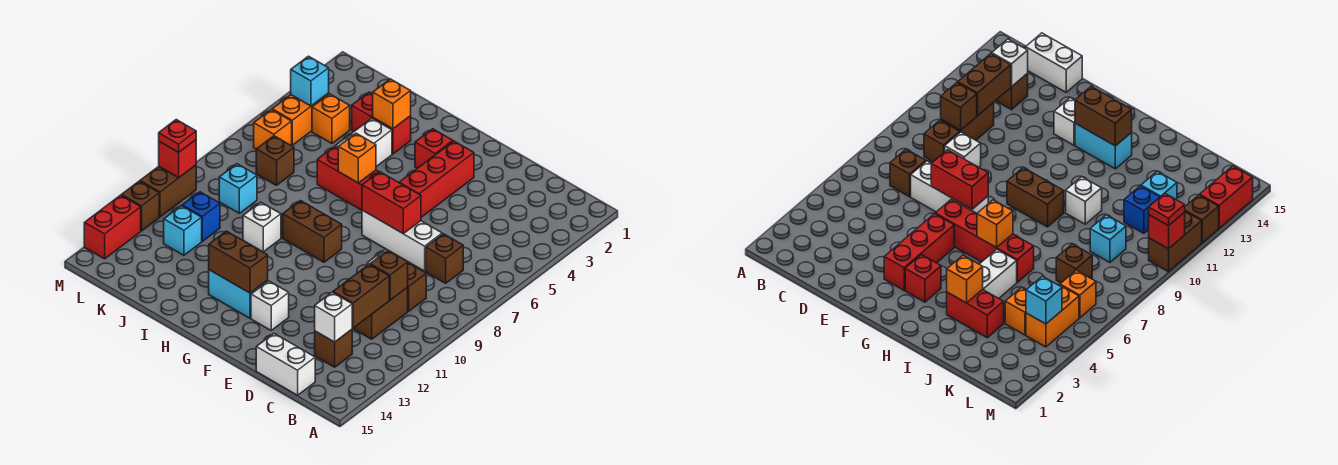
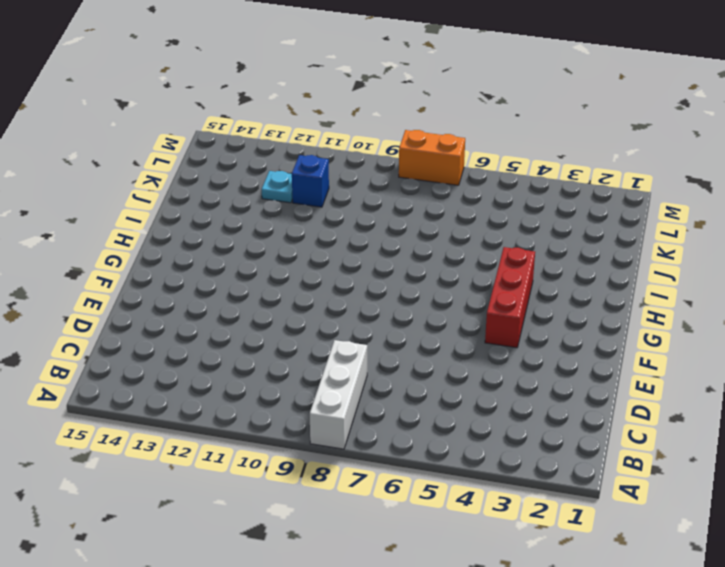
white brick A8:C8 level 1 -> white brick D7:F7 level 1
red brick F4:H4 level 1 -> red brick F3:F5 level 1
cyan plate K12 level 1 -> cyan brick K12 level 1
orange brick M7:M8 level 1 -> orange brick L4:L5 level 1
none -> brown brick C7 level 1
none -> brown brick C9 level 1
none -> brown brick C10:C11 level 1
none -> brown brick C13 level 1

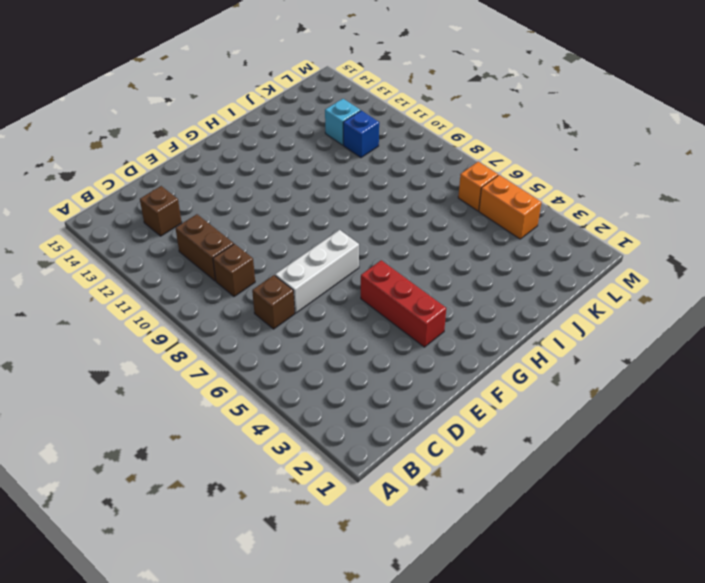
none -> white brick C15:D15 level 1
none -> white brick D9 level 1
none -> red brick F6:I6 level 1
none -> white brick F13 level 1

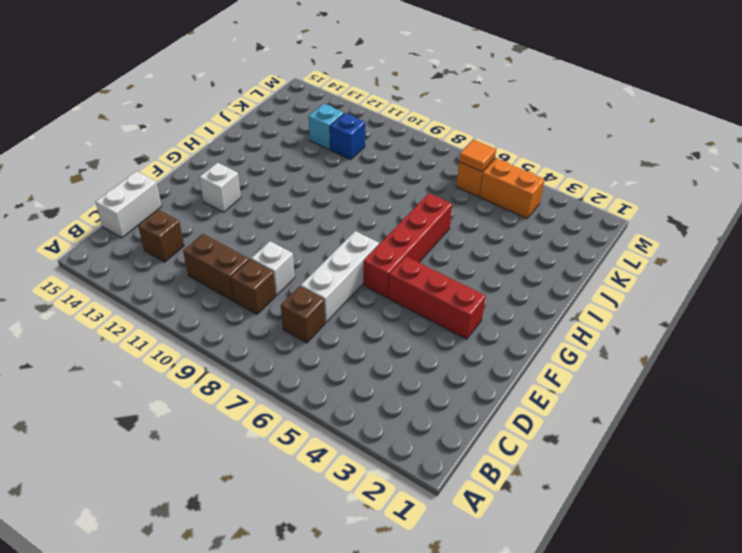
orange tile L6 level 2 -> none
none -> red brick G3 level 1
none -> brown brick G9:H9 level 1
none -> cyan brick G13:H13 level 1
none -> red brick I3:J3 level 1

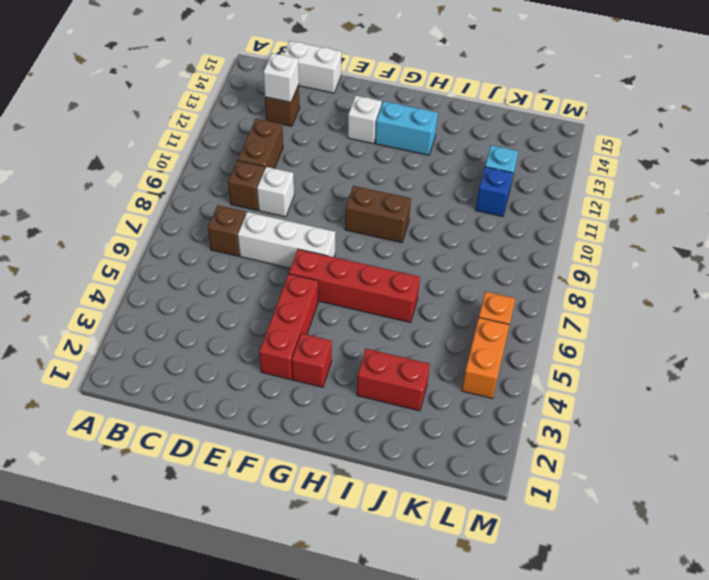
none -> white brick I4:I5 level 1
none -> white brick I10 level 1
none -> orange brick K4 level 1
none -> brown brick K7 level 1

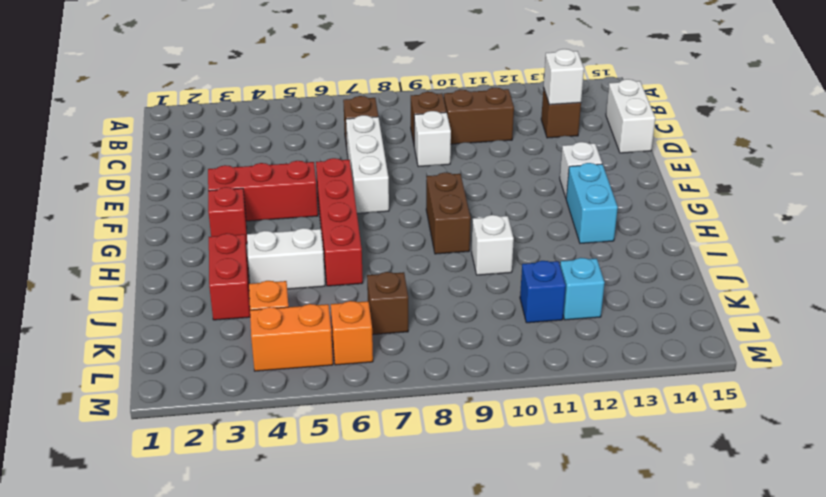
none -> cyan brick K9 level 1
none -> brown brick M10:M11 level 1
none -> brown brick M12 level 1
none -> red brick M13:M14 level 1

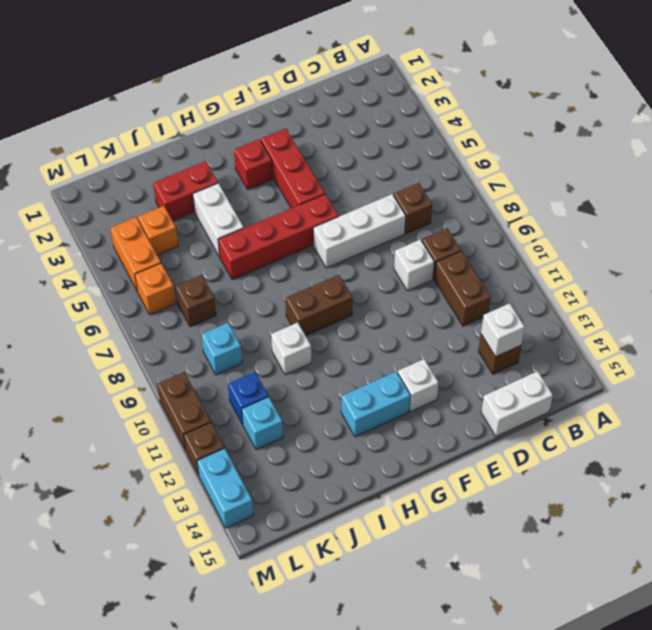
cyan brick M13:M14 level 1 -> red brick M13:M14 level 1
none -> brown brick C10 level 2
none -> brown brick C11:C12 level 2
none -> red brick E7:F7 level 2
none -> brown brick G13:H13 level 2

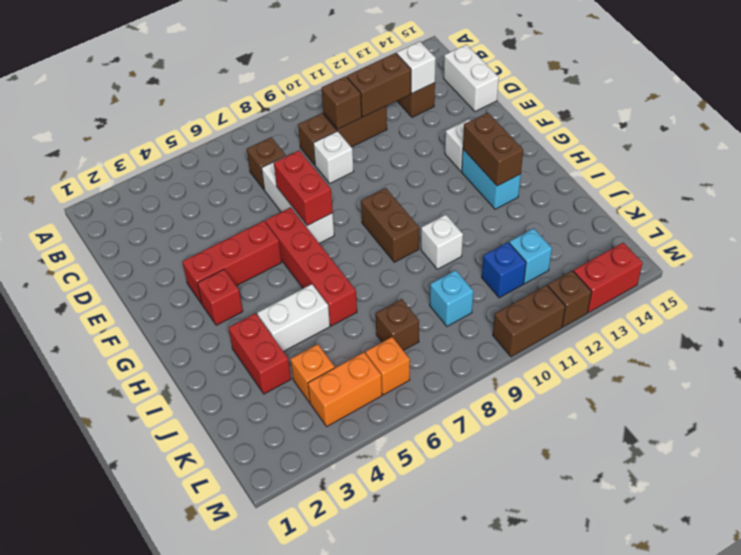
none -> orange brick H6 level 2
none -> orange brick I3 level 2
none -> cyan brick L4 level 2
none -> red brick M10 level 2

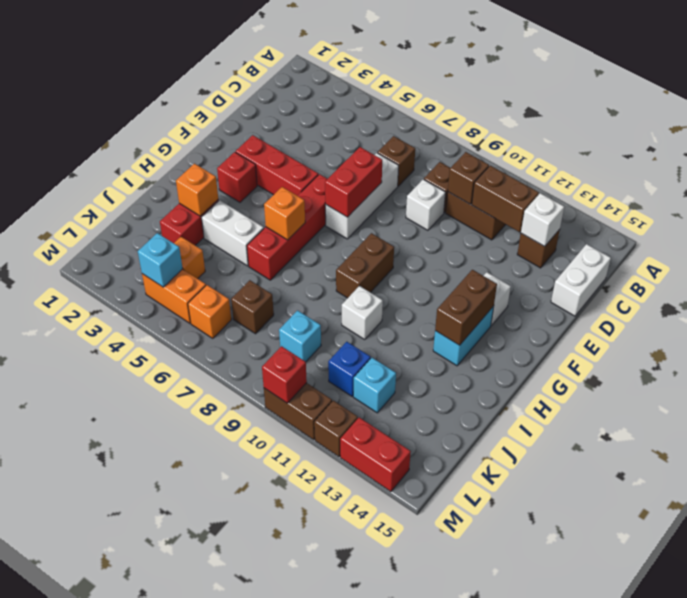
none -> red plate M10 level 3

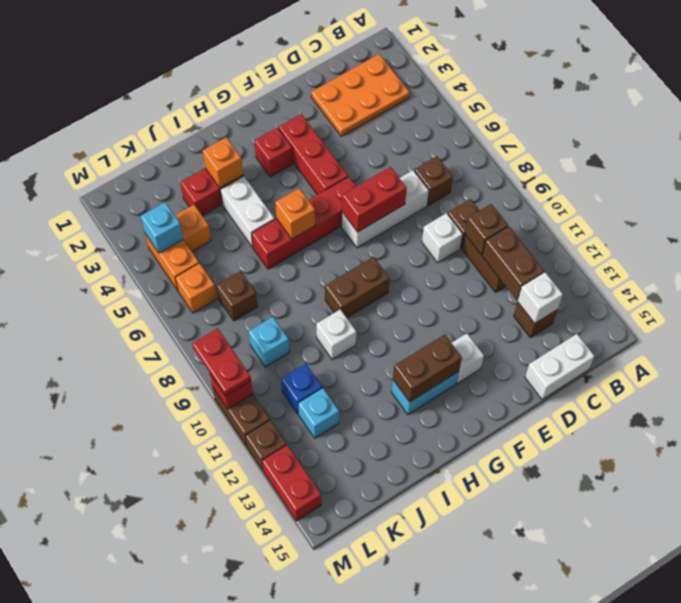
orange plate B2:D3 level 1 -> none
red plate M9:M10 level 3 -> red plate M10 level 3

